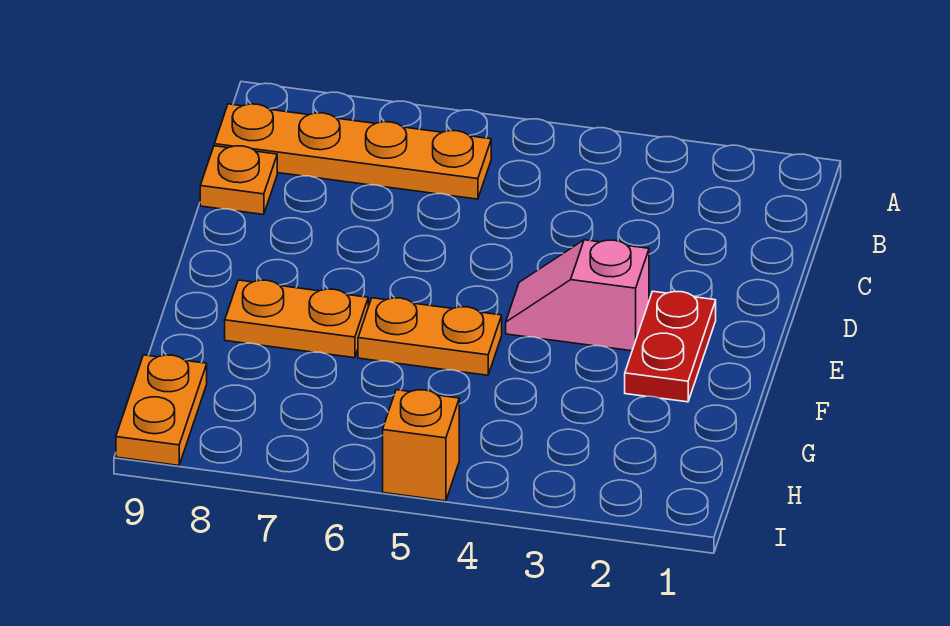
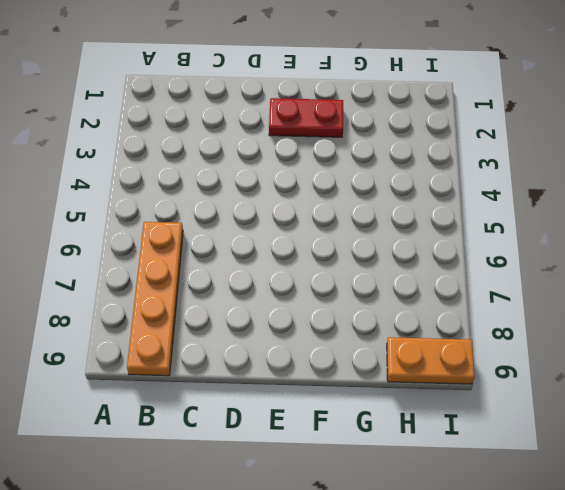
none -> orange plate C9 level 1
none -> pink slope E3:E4 level 1 top 3

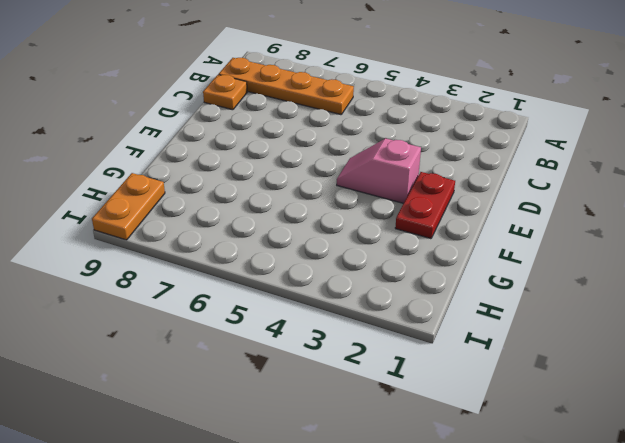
none -> orange plate F5:F6 level 1
none -> orange plate F7:F8 level 1

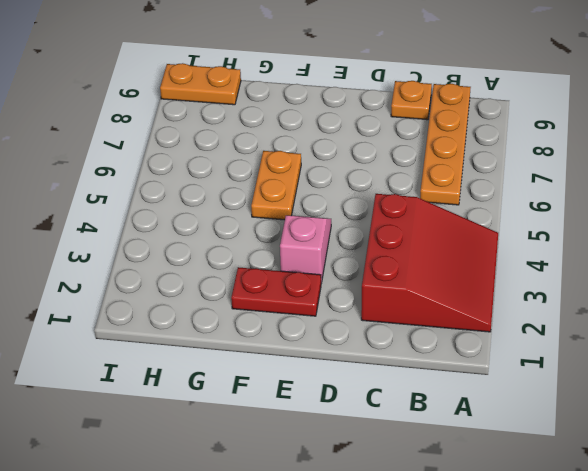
red slope A2:C4 level 1 top C -> none
none -> orange plate F7:F8 level 1
none -> orange brick I5 level 1

